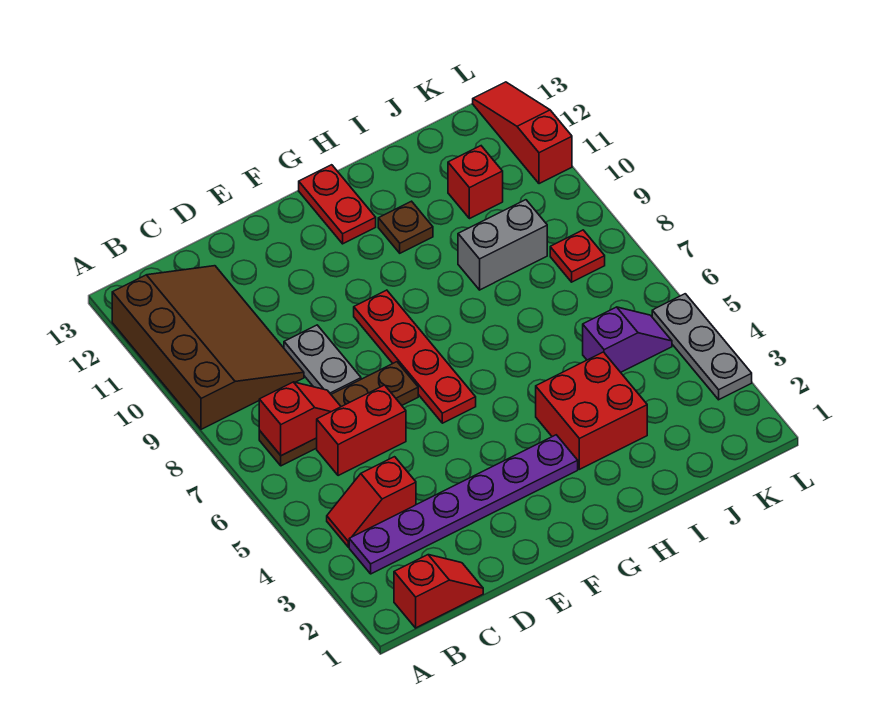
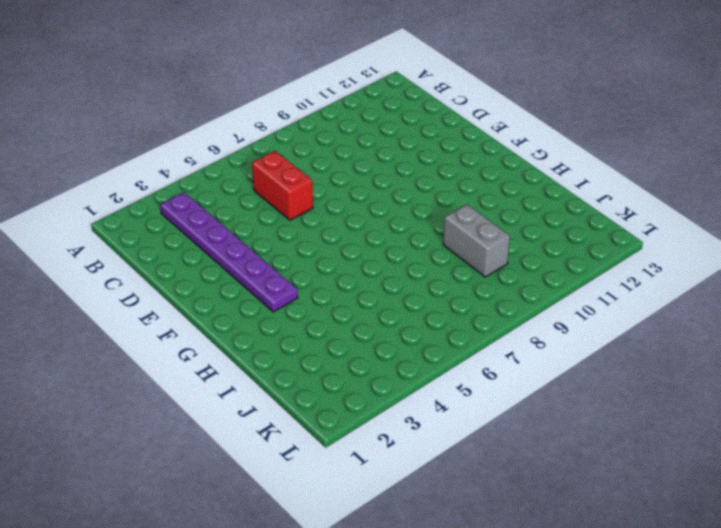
none -> brown slope A9:C12 level 1 top A
none -> red slope B1:C1 level 1 top B
none -> red slope B4:C4 level 1 top C

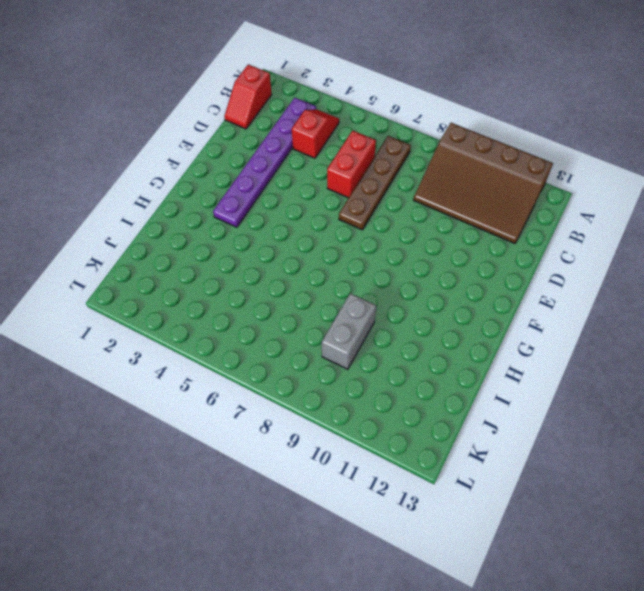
none -> grey plate D8:D9 level 1
none -> red plate F6:F9 level 1
none -> red plate G12:G13 level 1

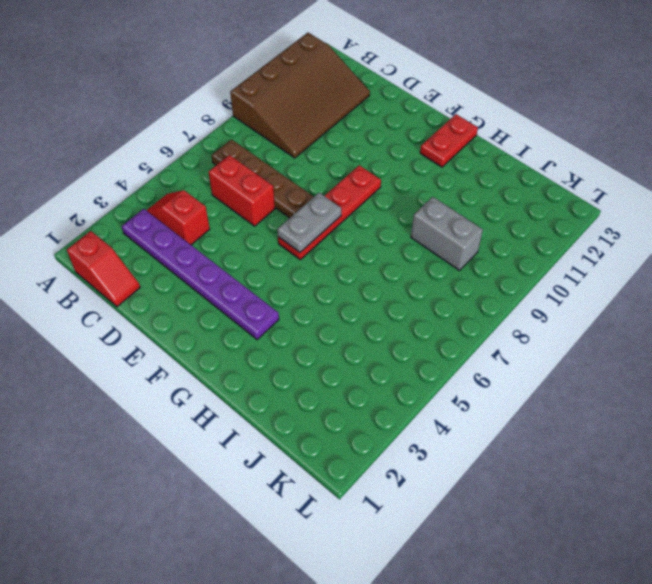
grey plate F6:F7 level 2 -> grey plate D8:D9 level 1
none -> red brick H3:I4 level 1
none -> brown plate H11 level 1
none -> purple slope J5:K5 level 1 top J

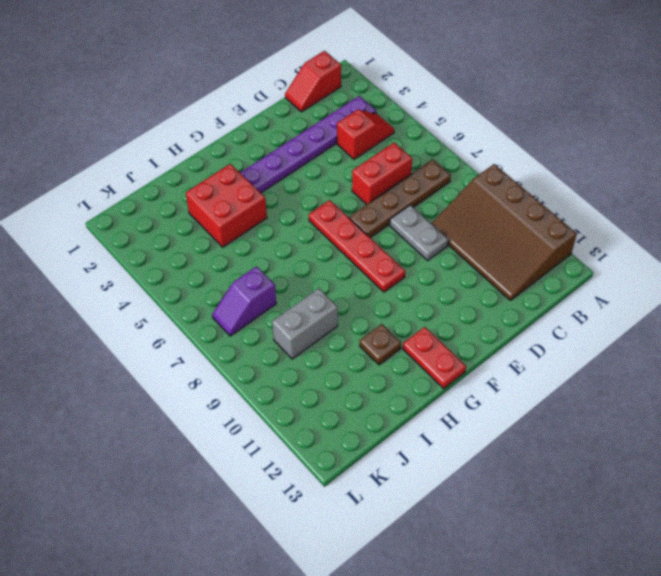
purple slope J7:K7 level 1 top J -> purple slope J5:K5 level 1 top J
none -> red brick J11 level 1
none -> red plate K8 level 1
none -> grey plate L3:L5 level 1

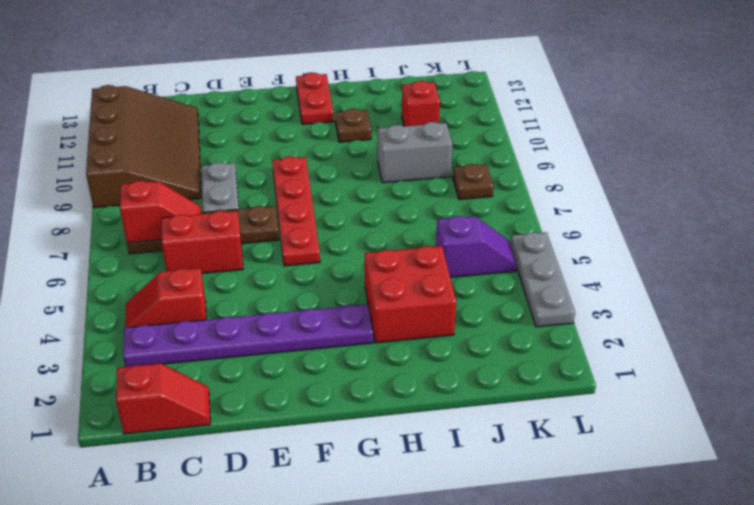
brown plate K8 level 1 -> red plate K8 level 1
none -> red slope L11:L13 level 1 top 11

